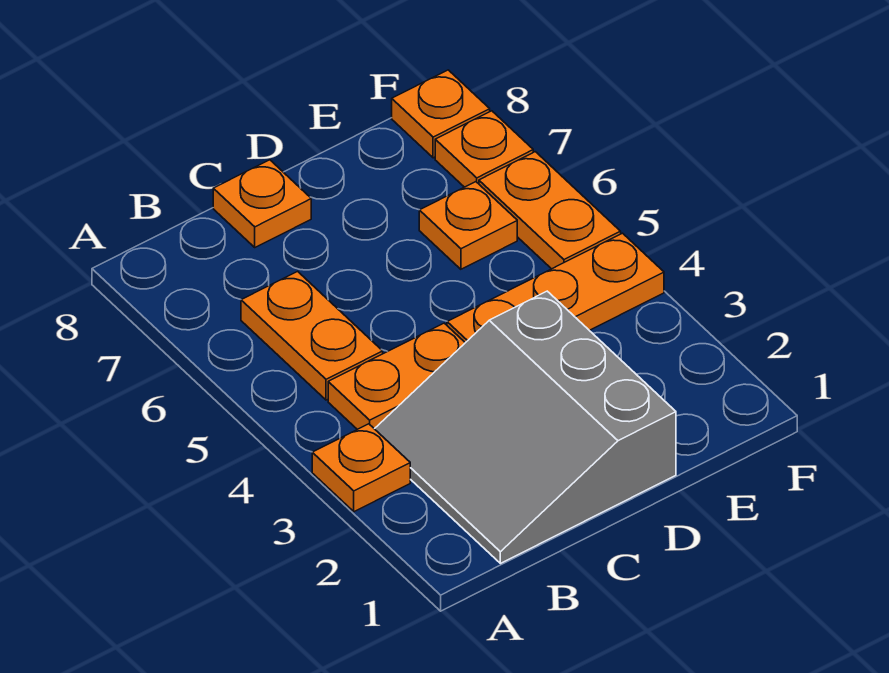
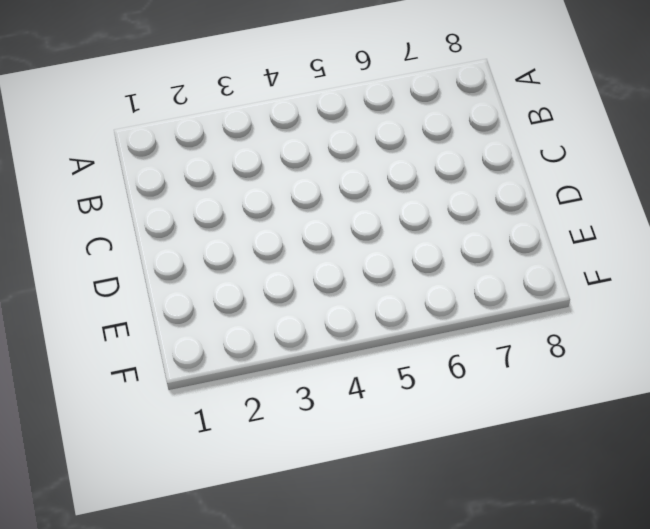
none -> orange plate A3 level 1
none -> grey slope B1:D3 level 1 top D

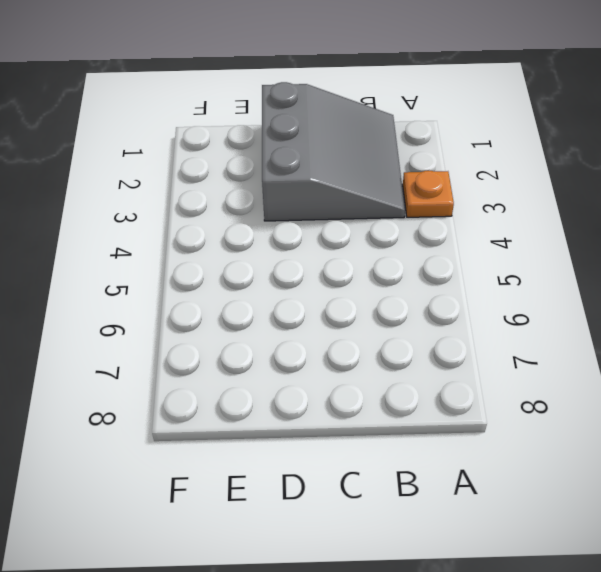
none -> orange plate B4:C4 level 1
none -> orange plate B5:B6 level 1

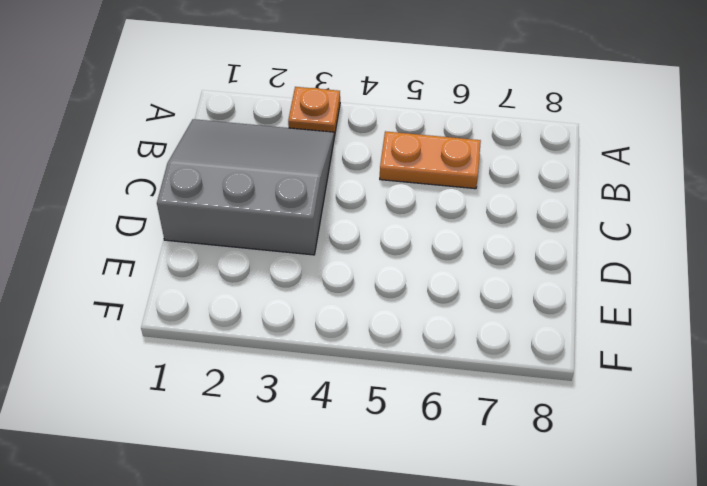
none -> orange plate B4:C4 level 1
none -> orange plate C8 level 1

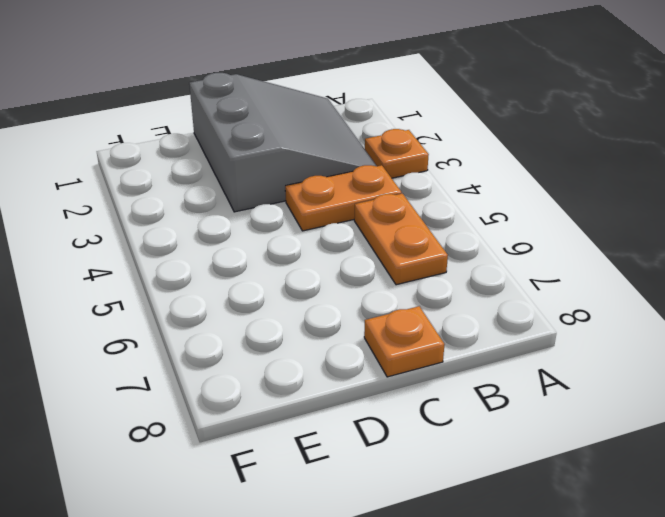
none -> orange plate D4:F4 level 1
none -> orange plate E6 level 1

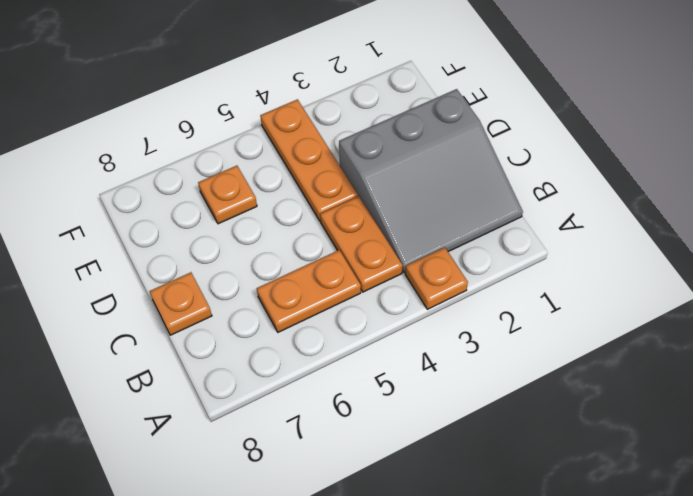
none -> orange plate F5:F6 level 1
none -> orange plate F7 level 1

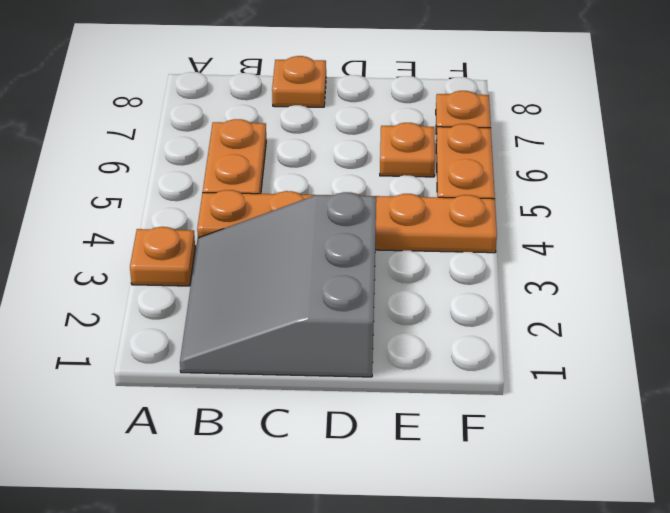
none -> orange plate F8 level 1

